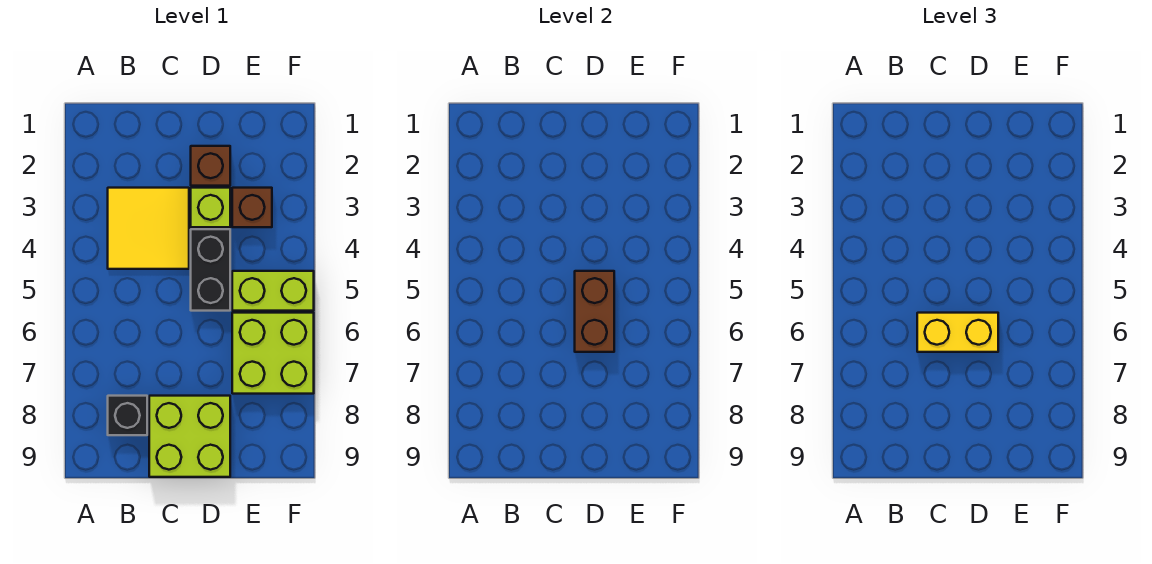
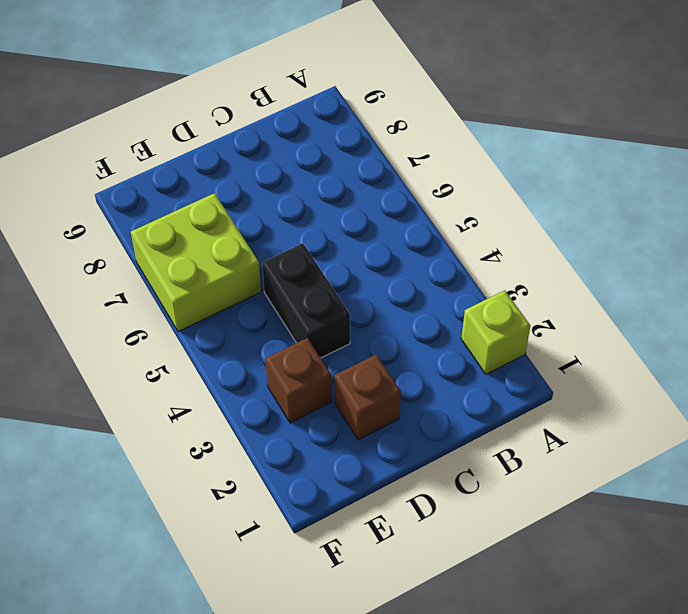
lime brick A2 level 1 -> lime brick D3 level 1
none -> yellow tile B3:C4 level 1
none -> black brick B8 level 1

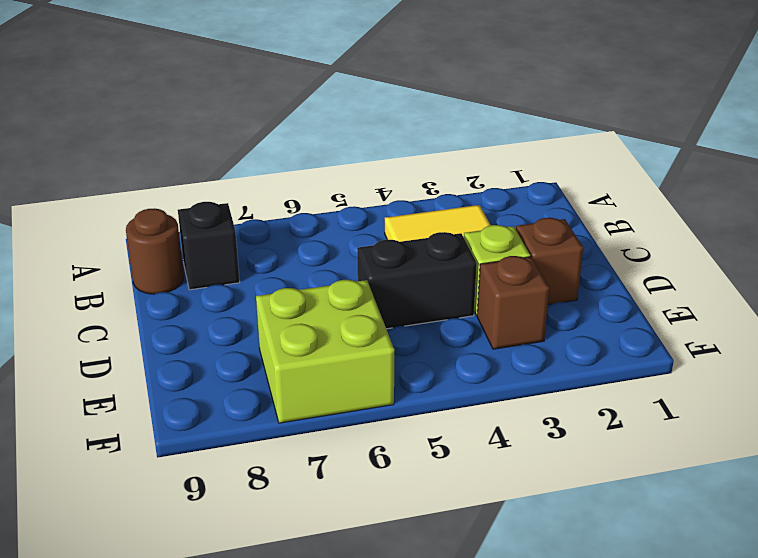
brown round brick B9 level 1 -> none
none -> lime brick C8:D9 level 1
none -> lime brick E5:F5 level 1

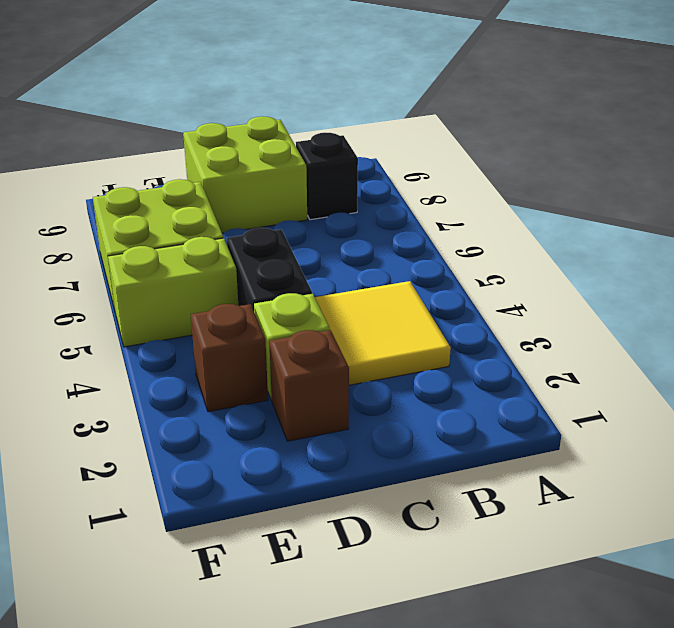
none -> brown brick D5:D6 level 2
none -> yellow brick C6:D6 level 3

